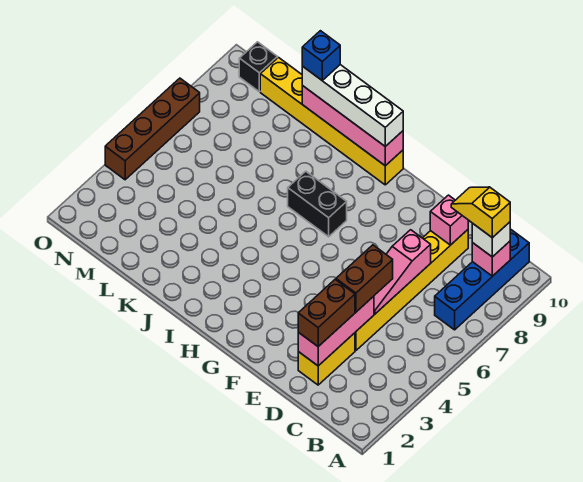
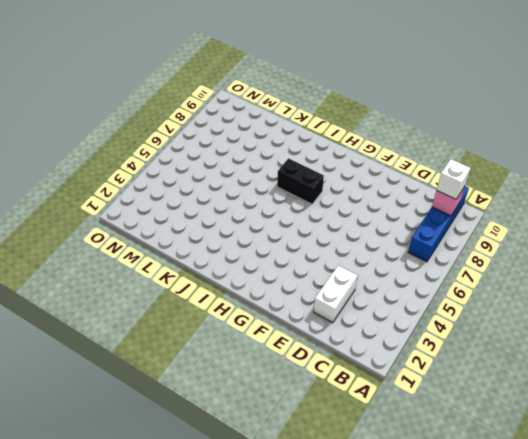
white brick D2:D3 level 1 -> yellow brick D2:D3 level 1
none -> yellow brick D4:D9 level 1
none -> yellow brick H10:M10 level 1
none -> black brick N10 level 1

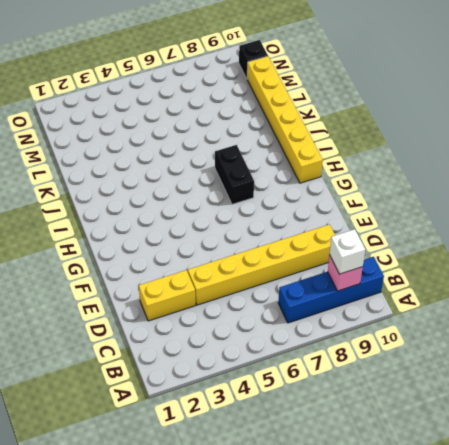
none -> brown brick O4:O7 level 1
none -> pink brick D2:D4 level 2
none -> pink slope D5:D7 level 2 top 7

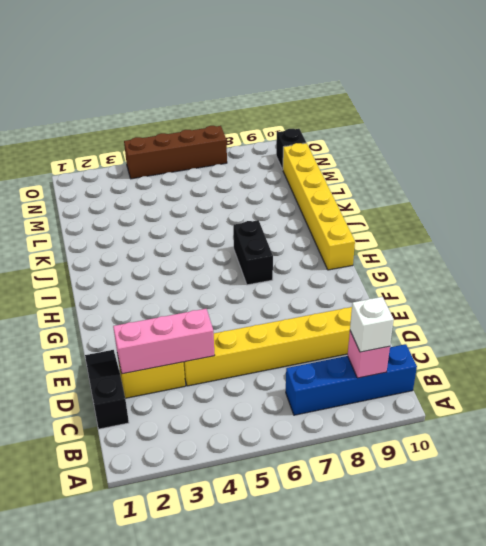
black slope C1:E1 level 1 top C -> none
none -> pink slope D5:D7 level 2 top 7
none -> pink brick D9 level 2
none -> pink brick H10:K10 level 2

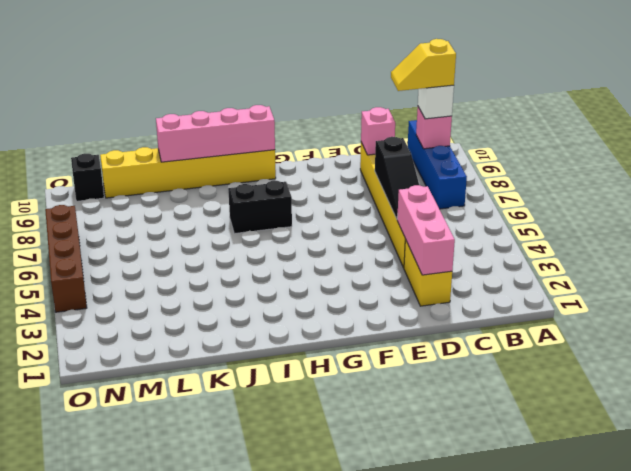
black slope D5:D7 level 2 top 7 -> pink slope D5:D7 level 2 top 7
none -> brown brick D2:D3 level 3
none -> brown brick D4:D5 level 3
none -> white brick H10:K10 level 3

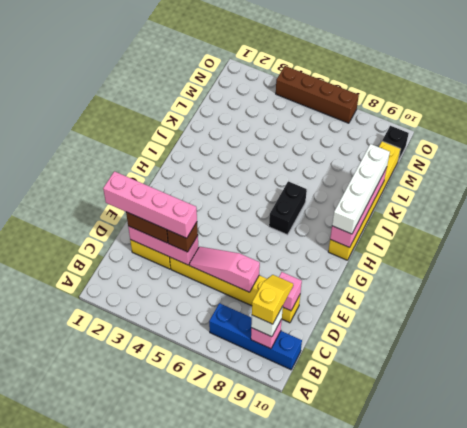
pink brick D1:D4 level 4 -> none
brown brick D4 level 3 -> brown brick D4:D5 level 3
none -> blue brick K10 level 4

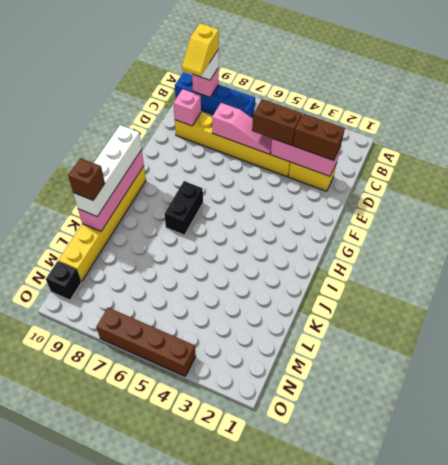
brown brick K10 level 4 -> blue brick K10 level 4

